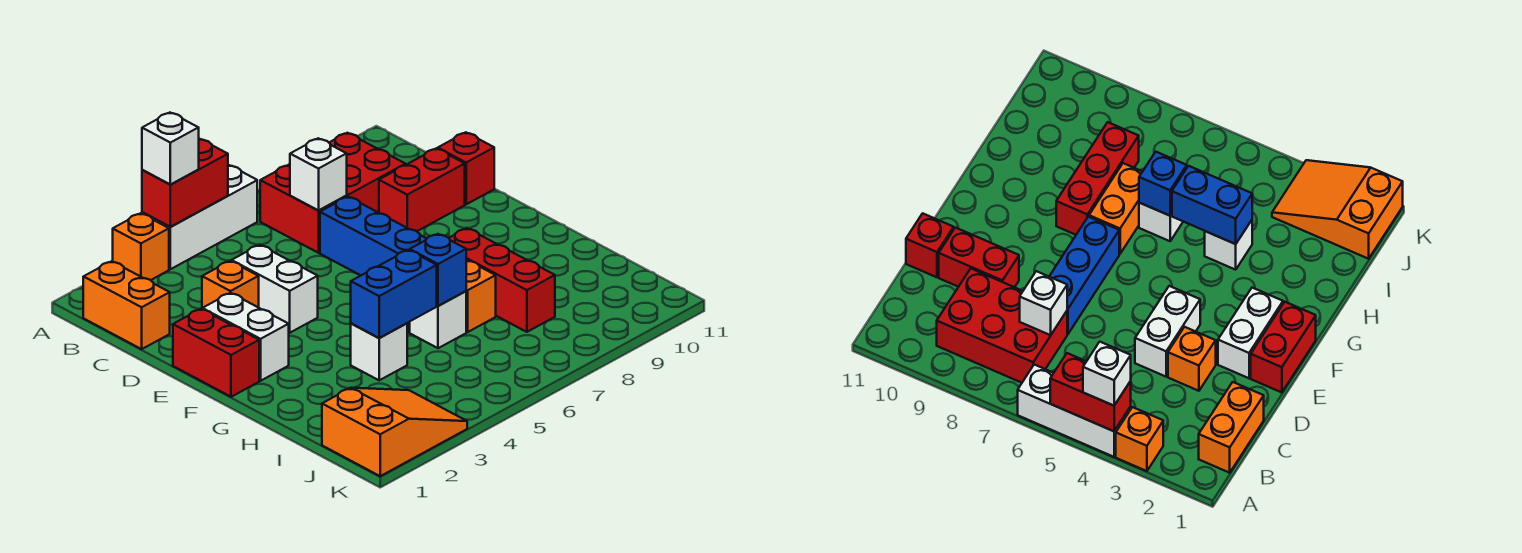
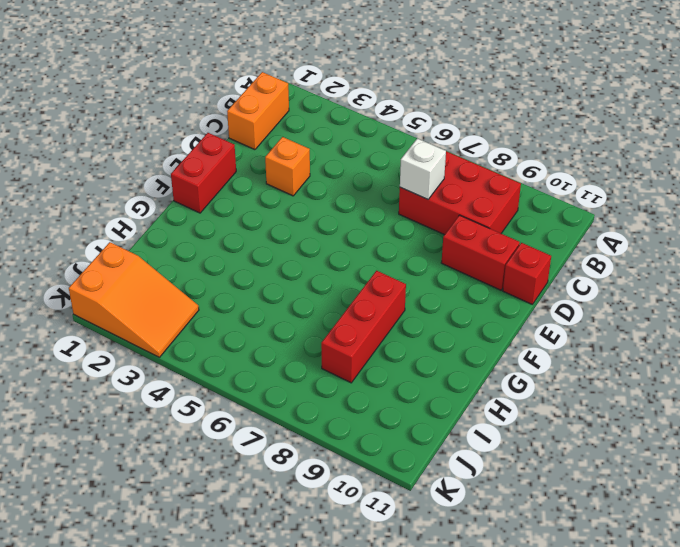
none -> orange brick A3 level 1
none -> white brick A4:A6 level 1
none -> white brick D4:E4 level 1

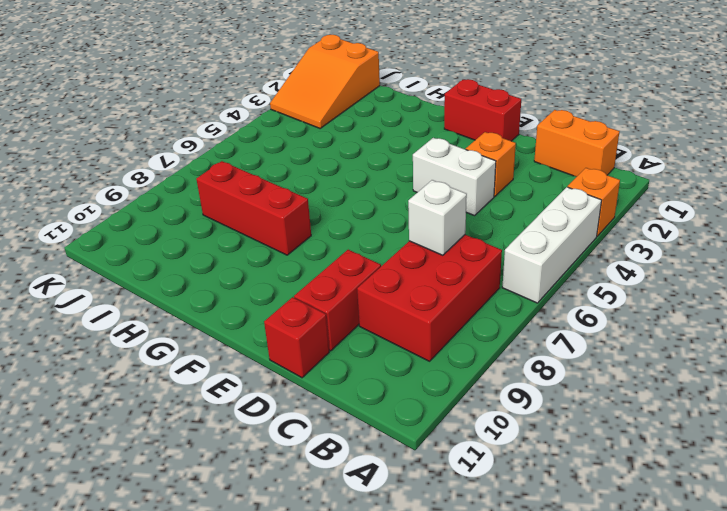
none -> blue brick D7:F7 level 1
none -> white brick E2:F2 level 1
none -> orange brick G7:H7 level 1

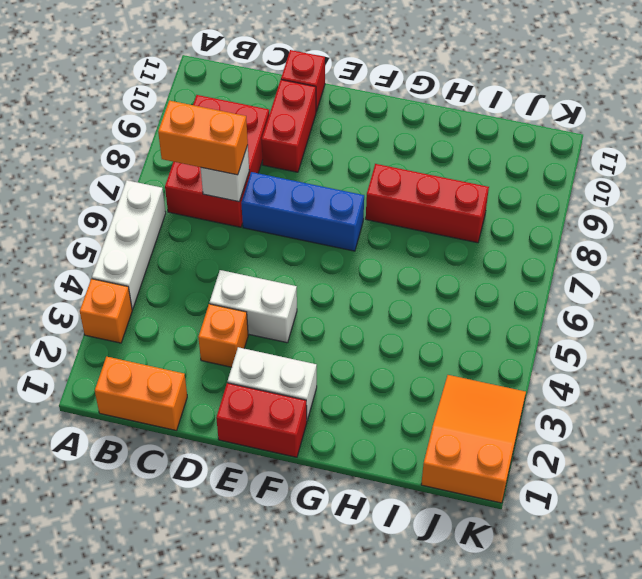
orange brick B7:C7 level 3 -> orange brick G7:H7 level 1
none -> white brick H4 level 1
none -> white brick H6 level 1
none -> red brick A4:A5 level 2

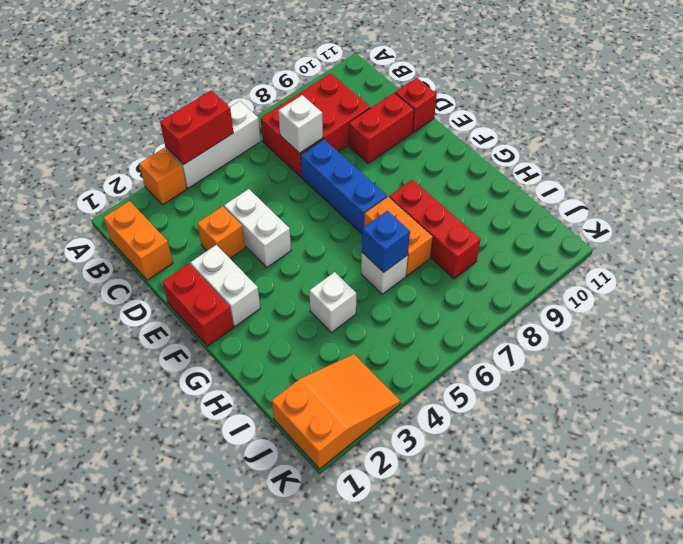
none -> blue brick H4:H5 level 2
none -> white brick A4 level 3

